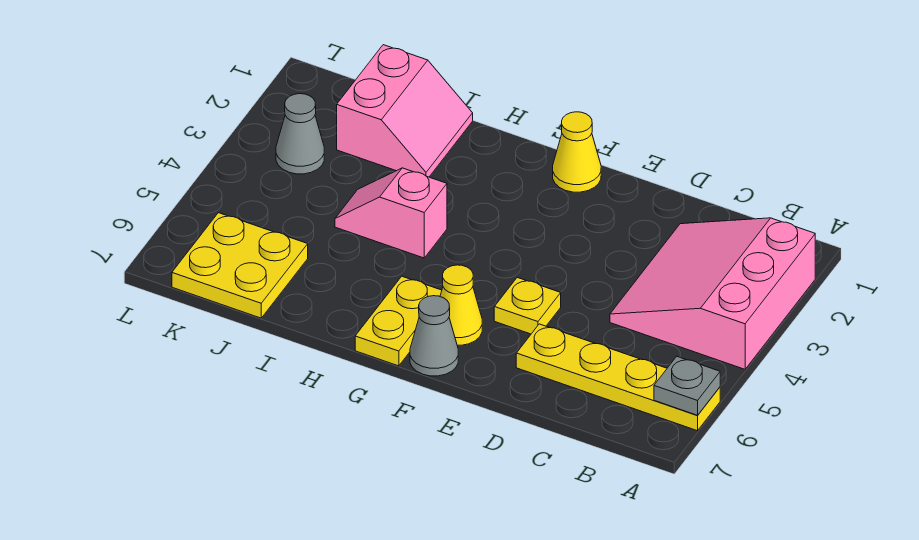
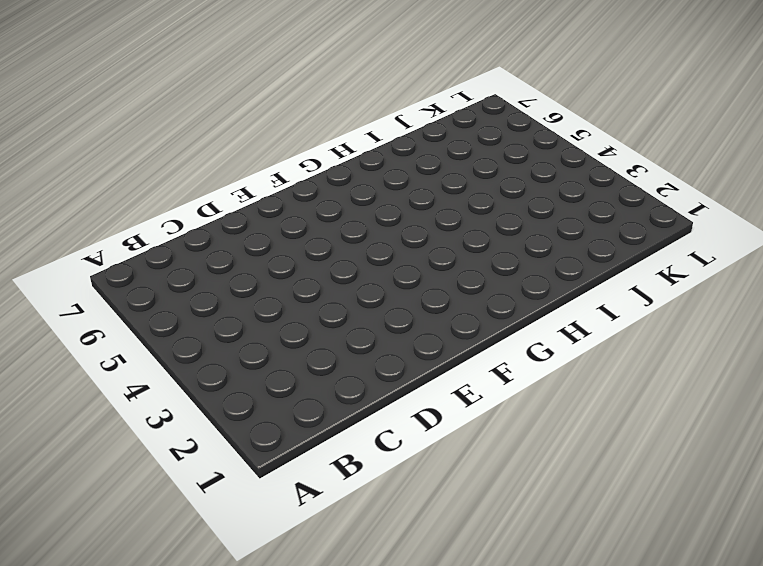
none -> pink slope A2:C4 level 1 top A
none -> yellow plate A6:D6 level 1
none -> yellow plate E5 level 1

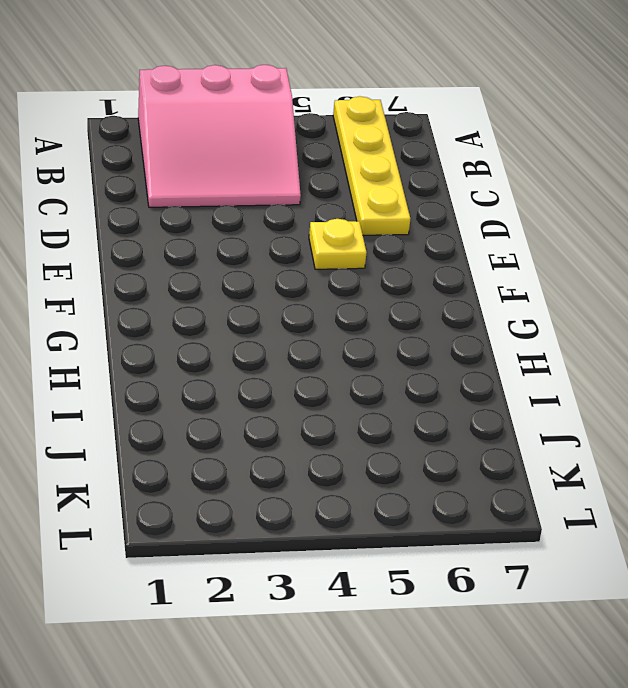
none -> yellow cone F1 level 1
none -> yellow cone F6 level 1
none -> grey cone F7 level 1

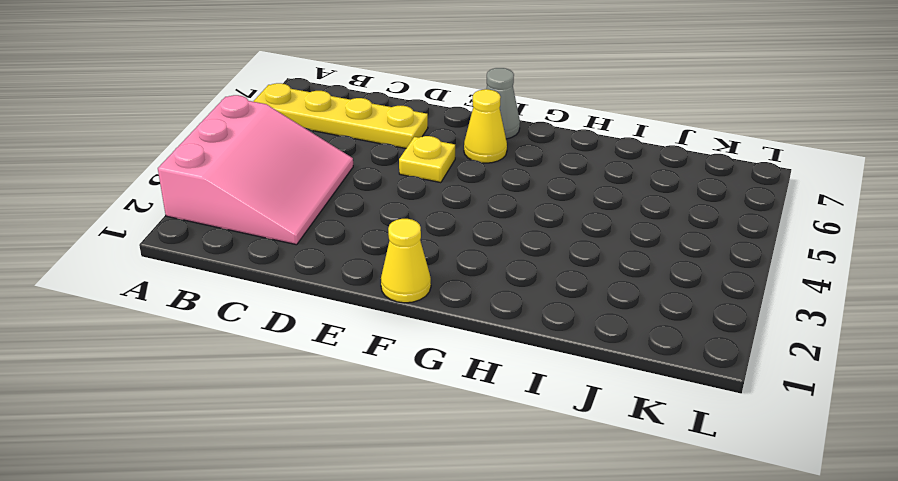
none -> yellow plate G6:G7 level 1
none -> pink slope H4:I4 level 1 top H
none -> pink slope I1:J2 level 1 top J

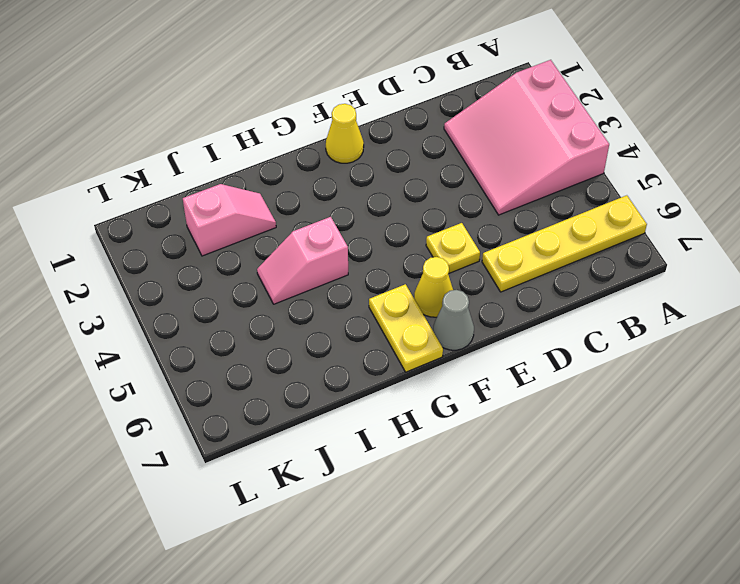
pink slope I2:J2 level 1 top J -> pink slope I1:J2 level 1 top J
none -> yellow plate J6:K7 level 1
none -> grey cone K3 level 1
none -> grey plate A6 level 2

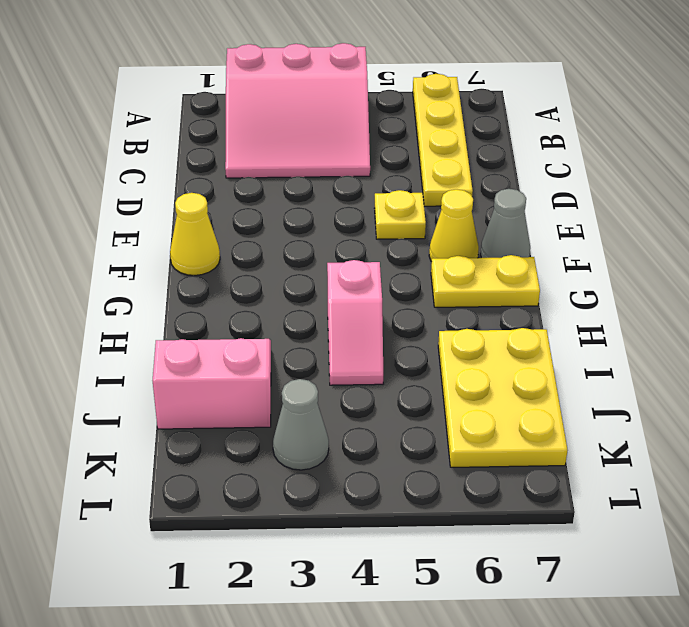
yellow plate I6:K7 level 1 -> yellow plate J6:K7 level 1
none -> grey plate A6 level 2

